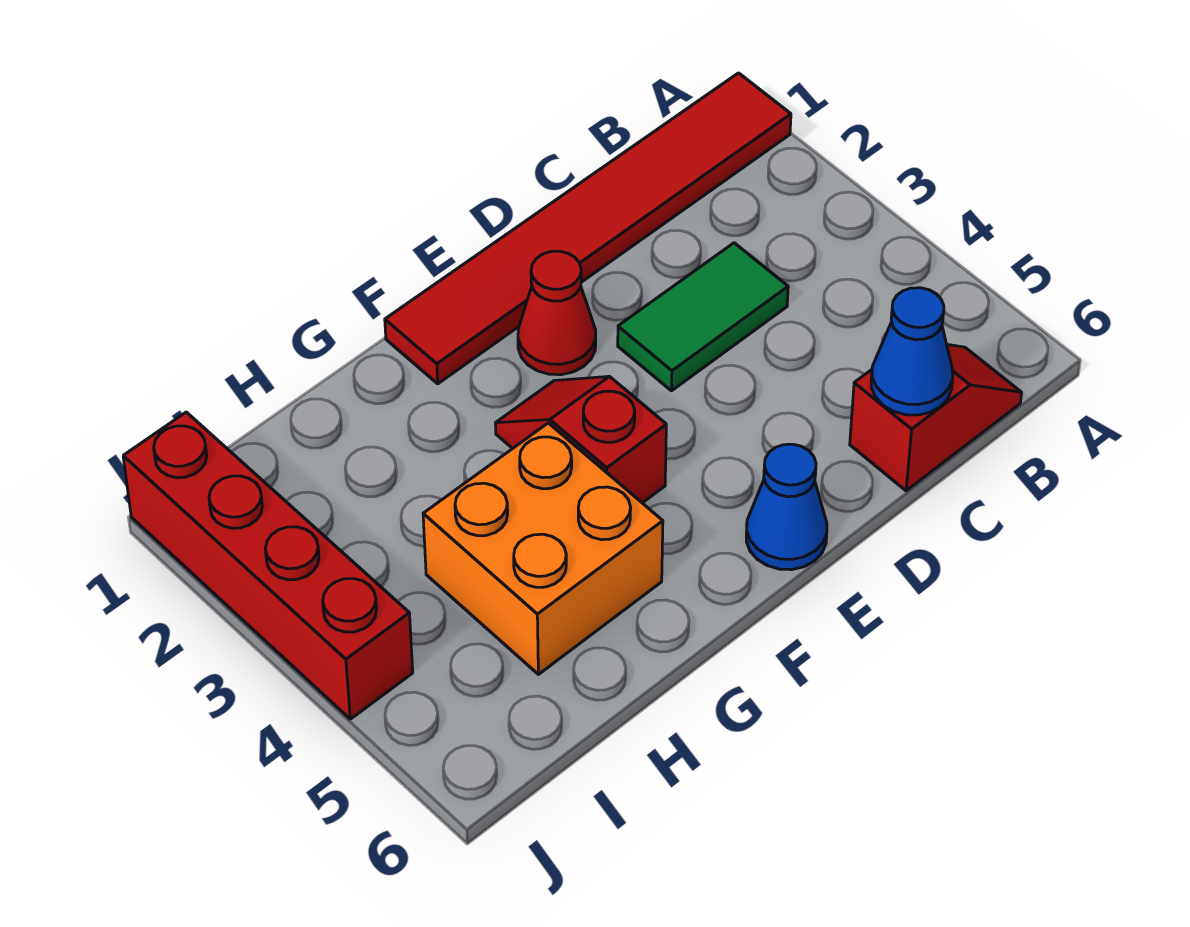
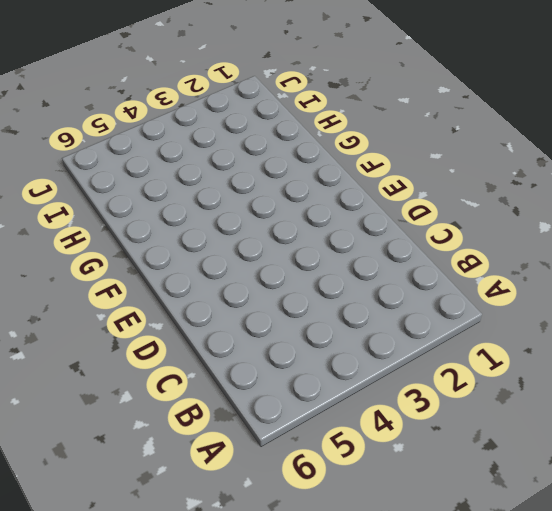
none -> red tile A1:F1 level 1
none -> red slope B6:C6 level 1 top C

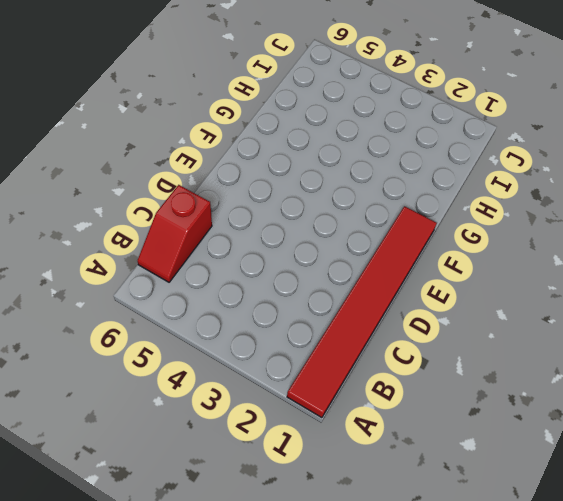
none -> green tile C3:D3 level 1
none -> red cone E2 level 1

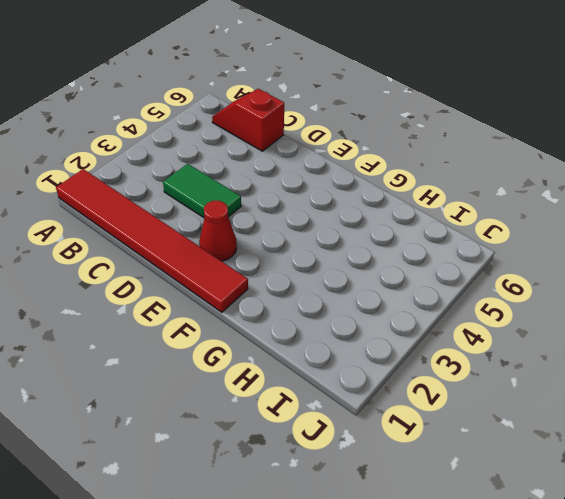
none -> blue cone E6 level 1
none -> red slope F3:F4 level 1 top 4

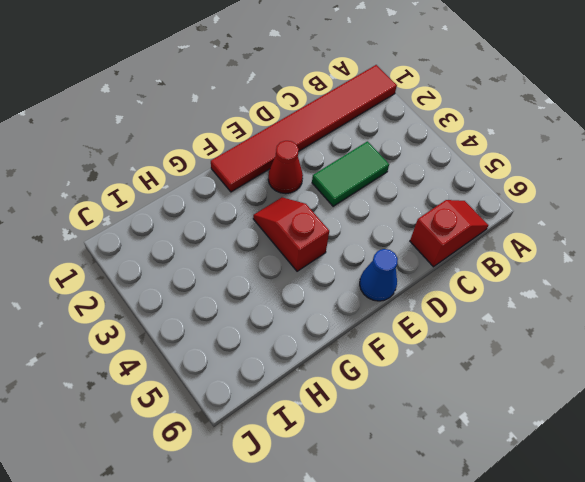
none -> orange brick G4:H5 level 1
none -> red brick J1:J4 level 1

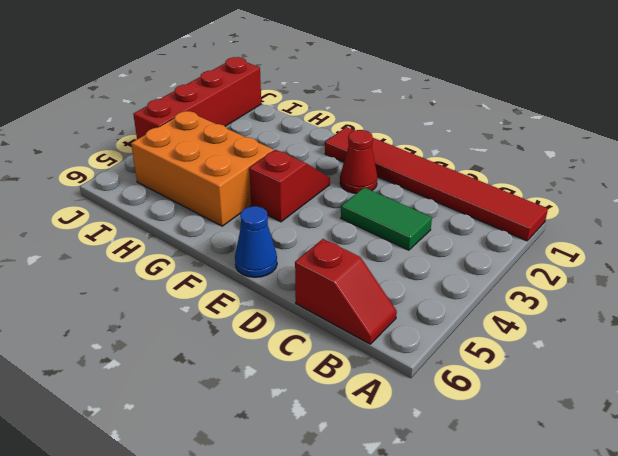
orange brick G4:I5 level 1 -> orange brick G4:H5 level 1
none -> blue cone C6 level 2

